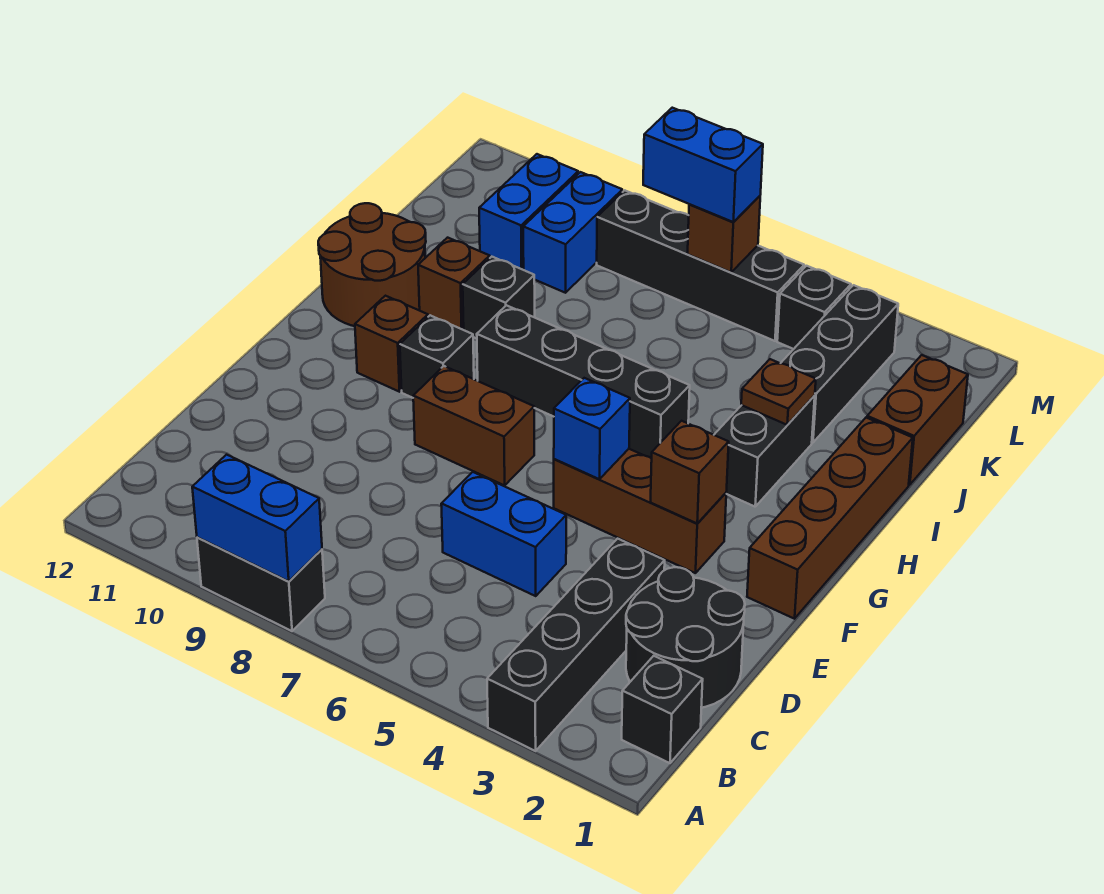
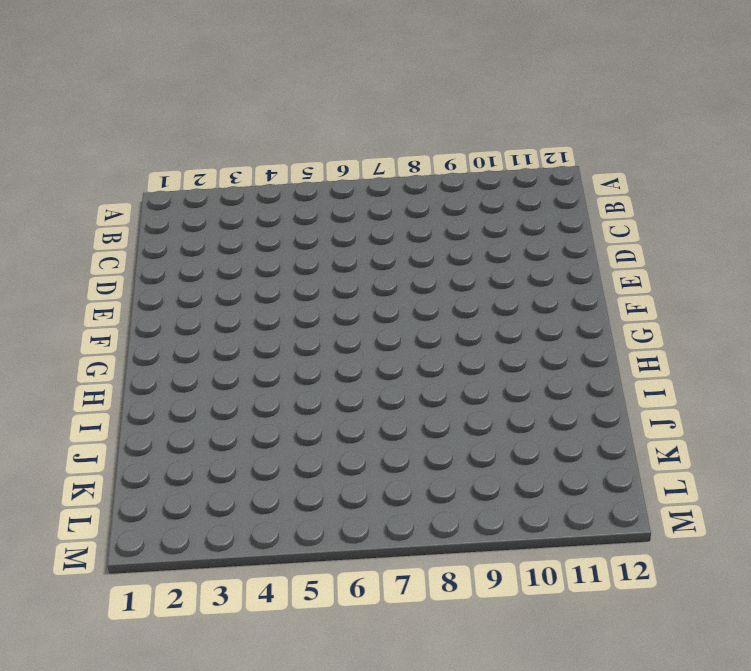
none -> black brick A3:D3 level 1
none -> black brick A8:A9 level 1
none -> black brick B1 level 1

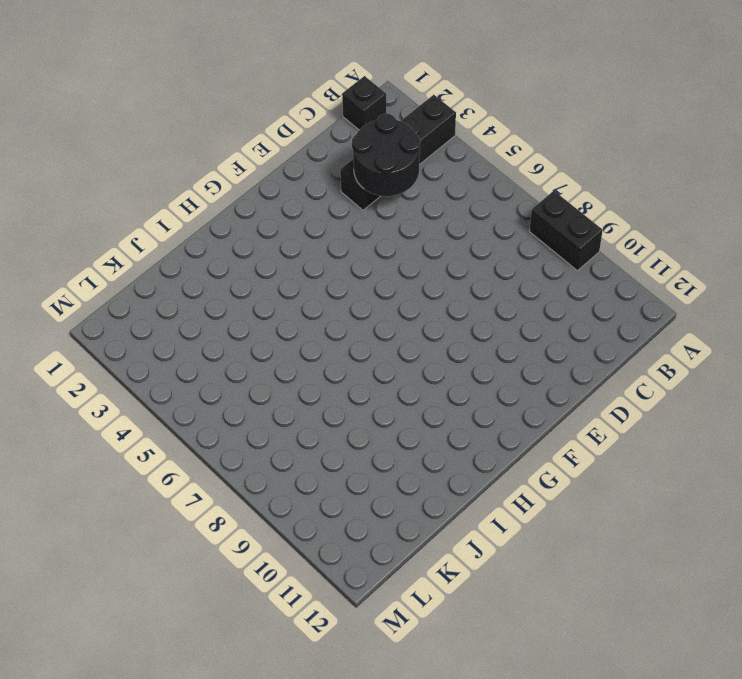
black round brick C3:D4 level 2 -> black round brick C1:D2 level 1
none -> blue brick D5:D6 level 1
none -> brown brick F1:I1 level 1
none -> brown brick F3:F5 level 1

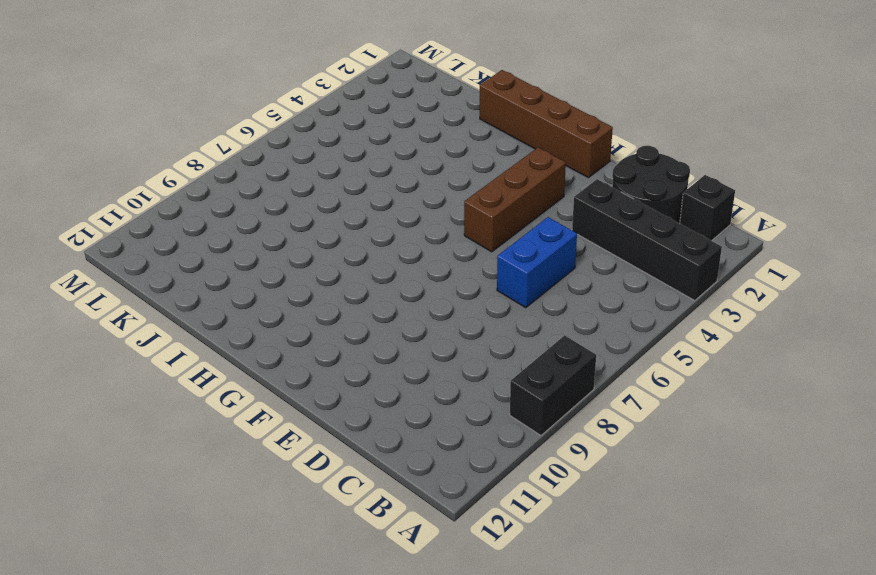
none -> brown brick F7:F8 level 1
none -> black brick G9 level 1
none -> brown brick G10 level 1

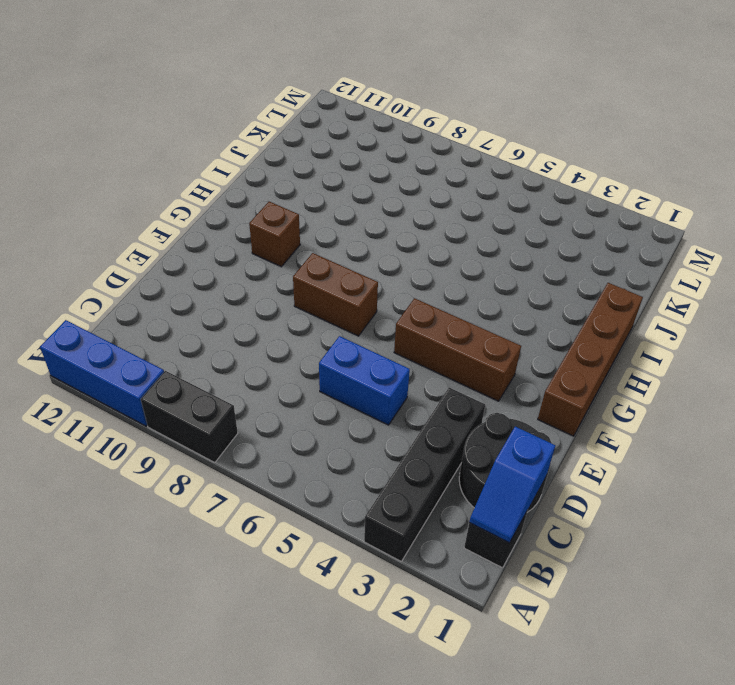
blue brick A10:A12 level 1 -> none
blue slope B1:C1 level 2 top C -> none
none -> black brick G9 level 1
none -> black brick H3:I3 level 1
none -> black brick H5:H8 level 1

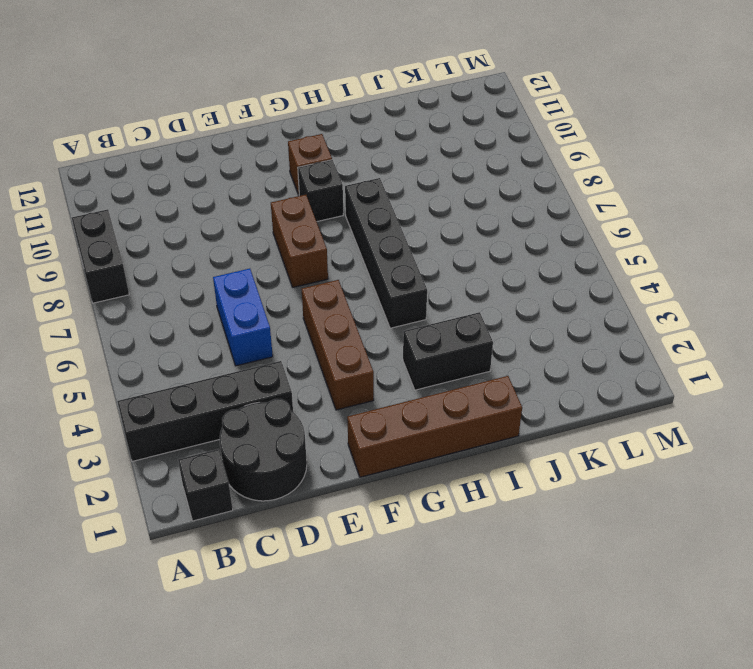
none -> brown round brick H11:I12 level 1
none -> black brick I9 level 1
none -> brown brick I10 level 1

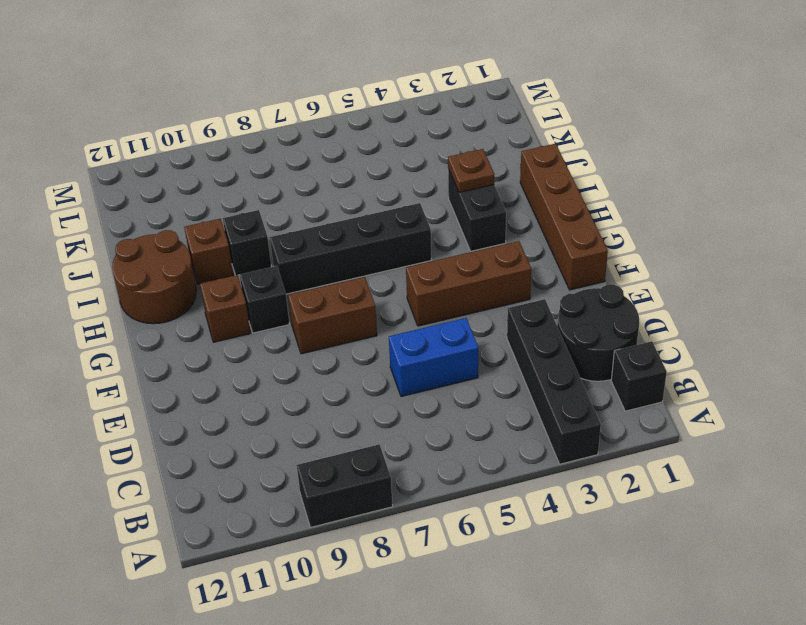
none -> brown brick J1:K1 level 1
none -> black brick J3:L3 level 1
none -> blue brick K9:L9 level 1

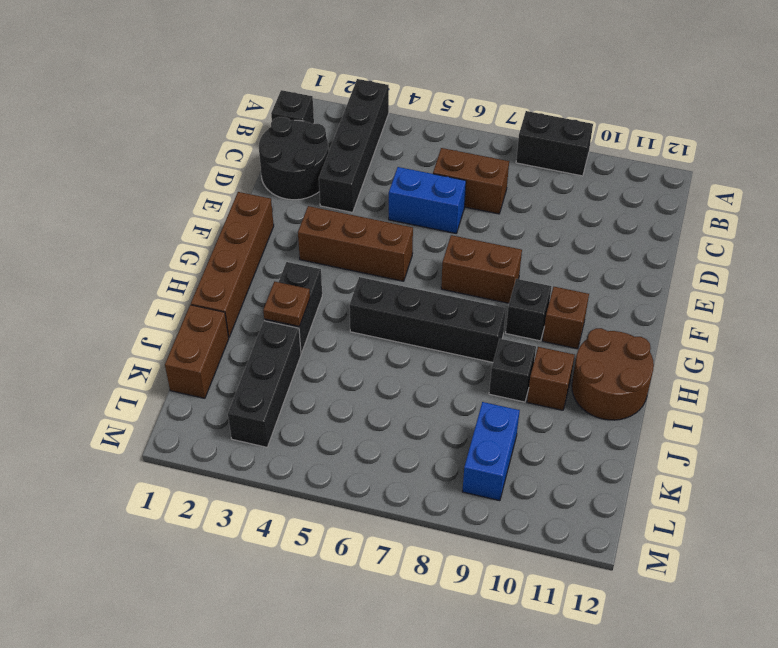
brown brick C6:C7 level 1 -> none
none -> blue brick K10:L10 level 1
none -> black brick L4 level 1
none -> black brick L5:L8 level 1

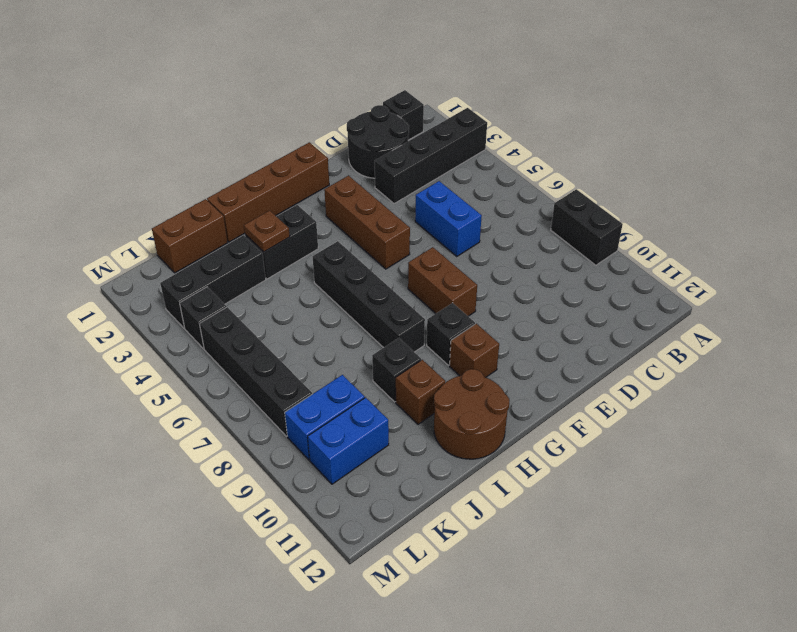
none -> blue brick A8:A9 level 2
none -> brown brick F3 level 2
none -> blue brick F5 level 2

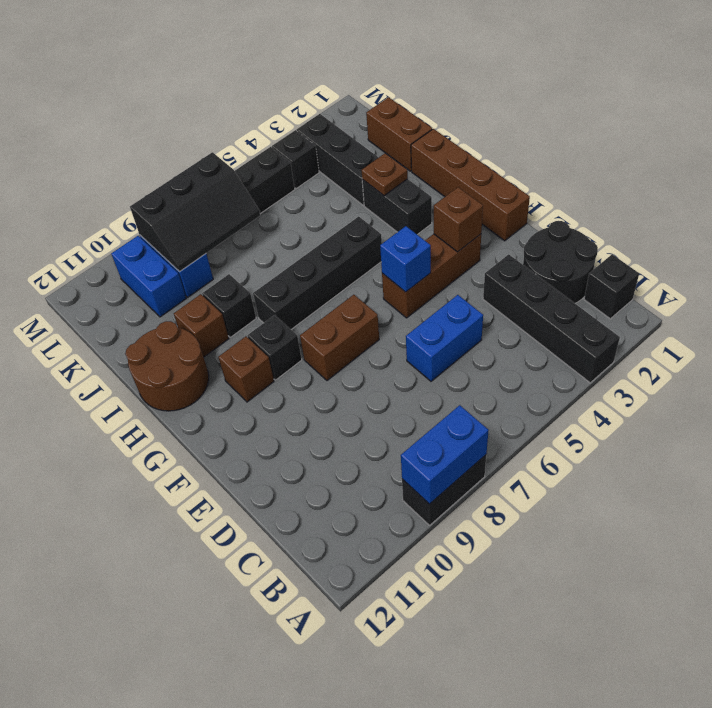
black slope K7:L9 level 2 top L -> none
none -> brown brick L6 level 2
none -> blue brick L6:L7 level 3

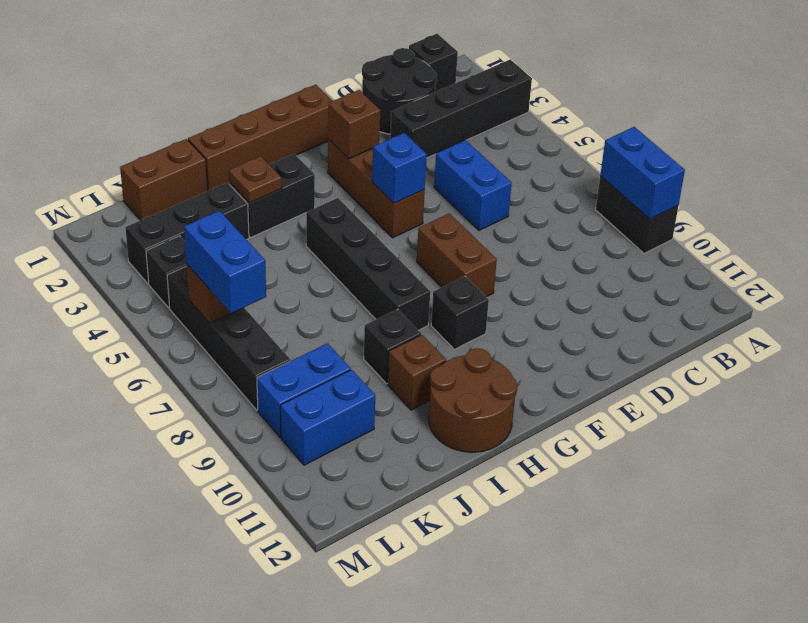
none -> brown brick G10 level 1

